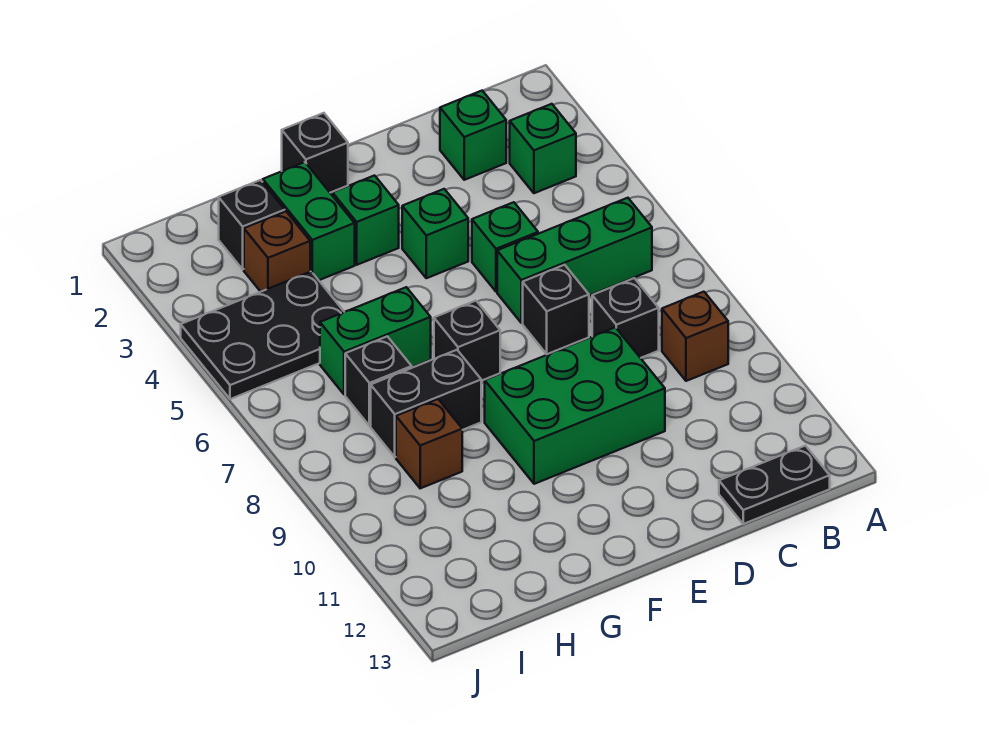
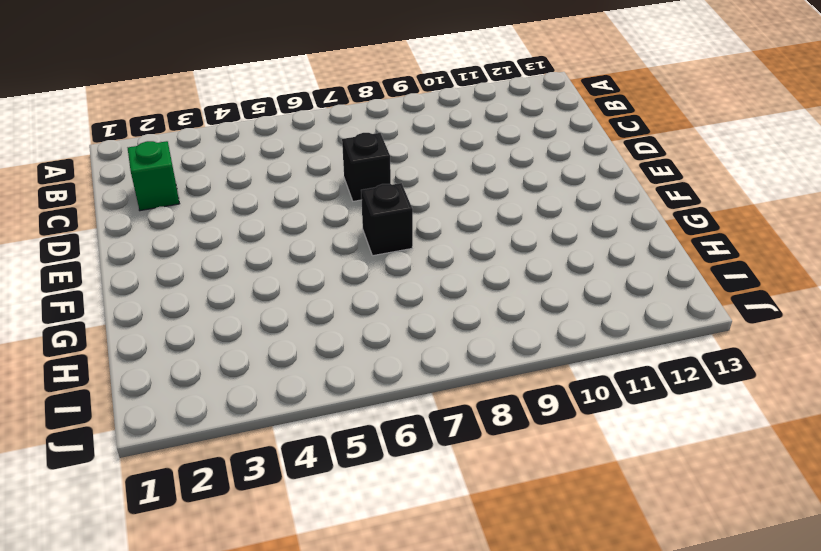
none -> green brick B3 level 1
none -> green brick B6:D6 level 1
none -> brown brick B9 level 1

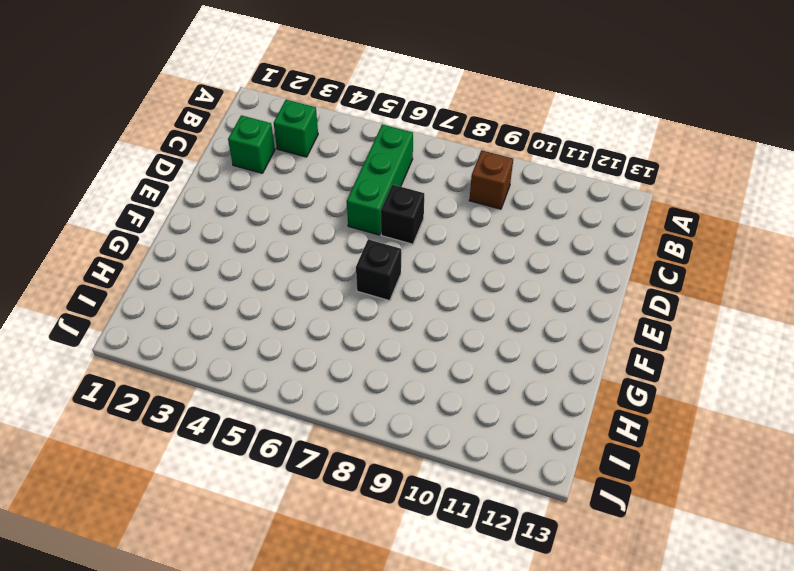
none -> black plate B13:C13 level 1
none -> black brick C8 level 1
none -> green brick D5 level 1

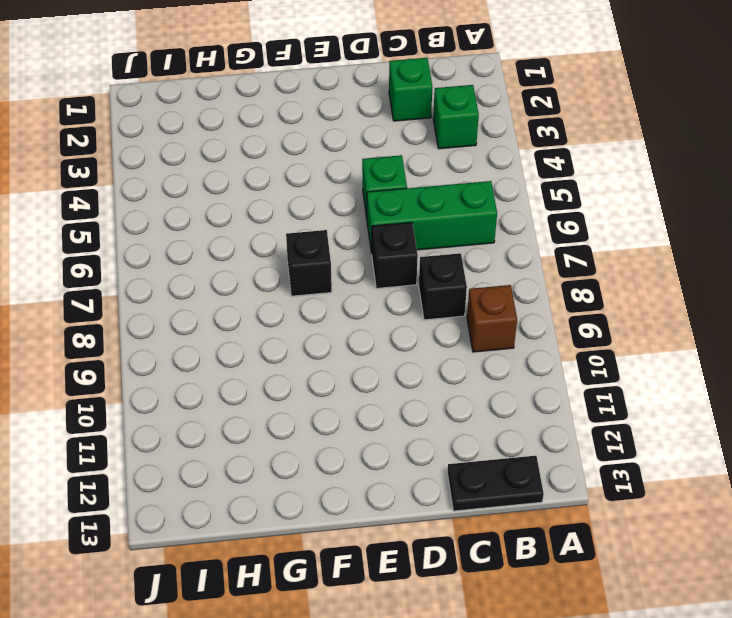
none -> green brick D9:F10 level 1
none -> green brick E4 level 1
none -> black brick F1 level 1

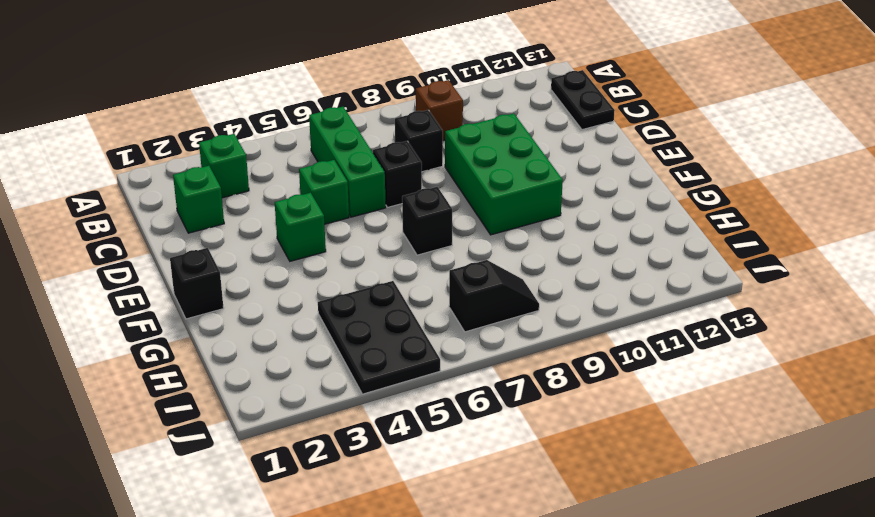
black slope I7:I8 level 1 top 7 -> none
none -> green brick F3 level 1
none -> green brick G2:G3 level 1
none -> green brick G6:H6 level 1

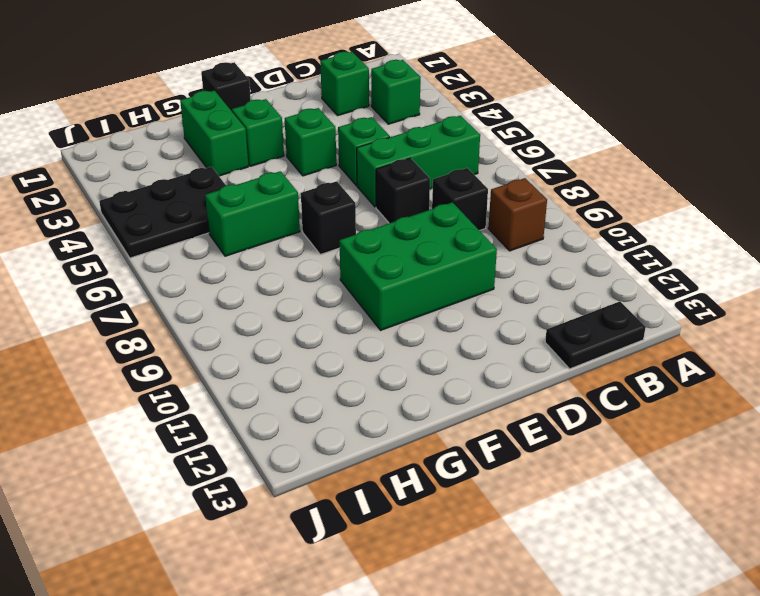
none -> black brick G8:H8 level 1
none -> black brick H2 level 1
none -> brown brick H3 level 1

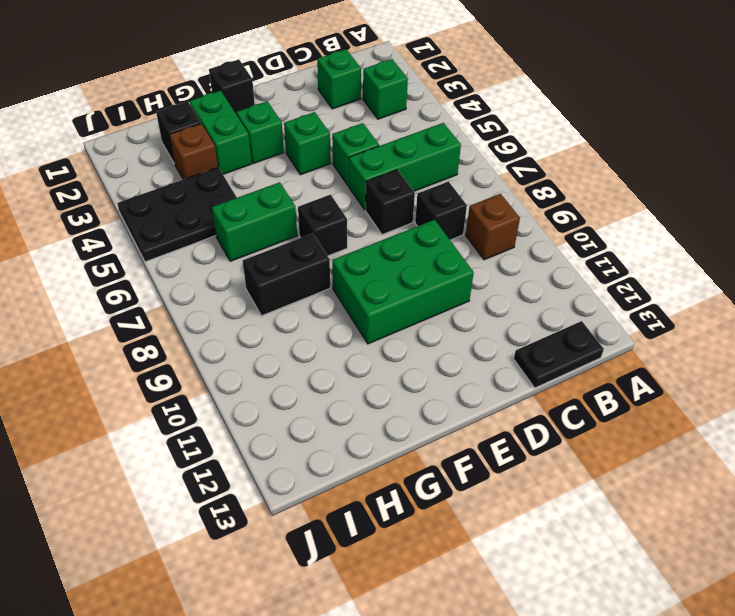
none -> black brick H7 level 1
none -> brown brick H9 level 1

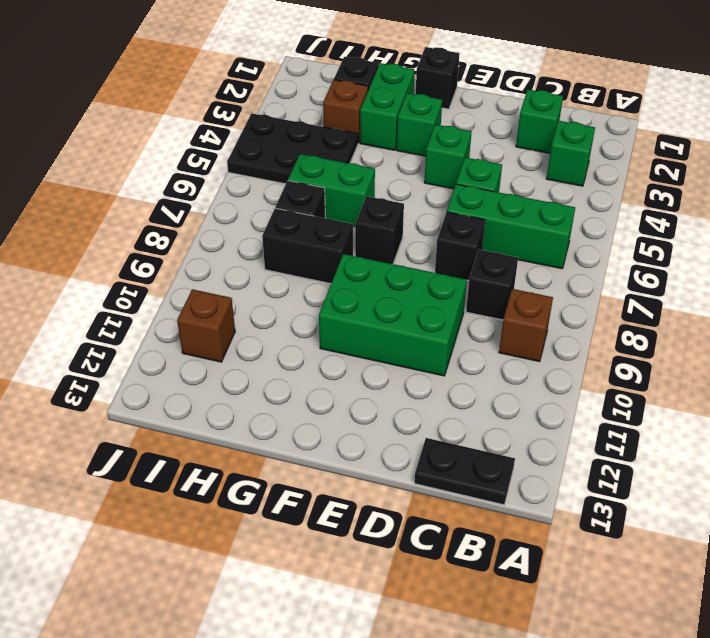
brown brick I11 level 1 -> brown brick H9 level 1

